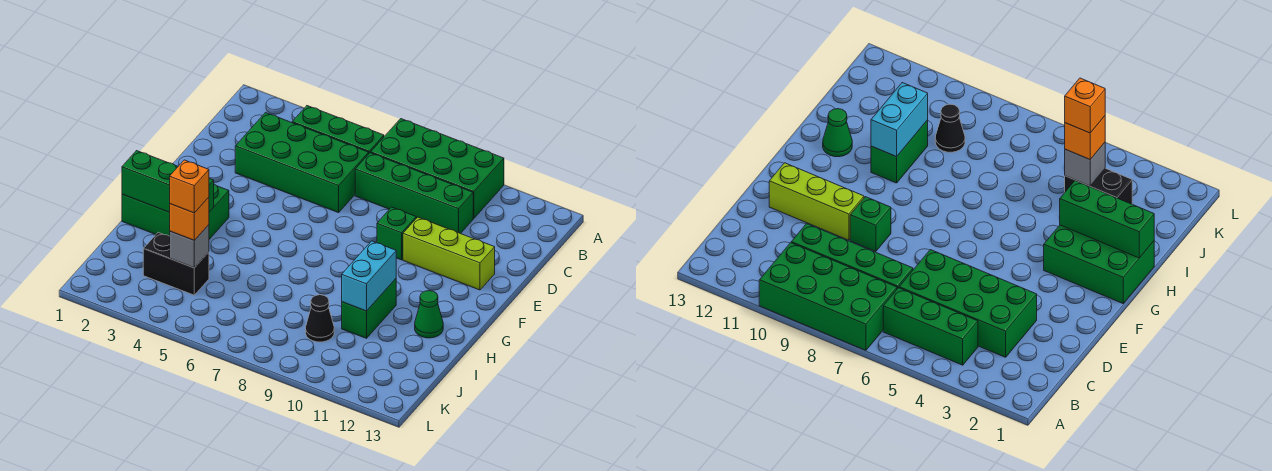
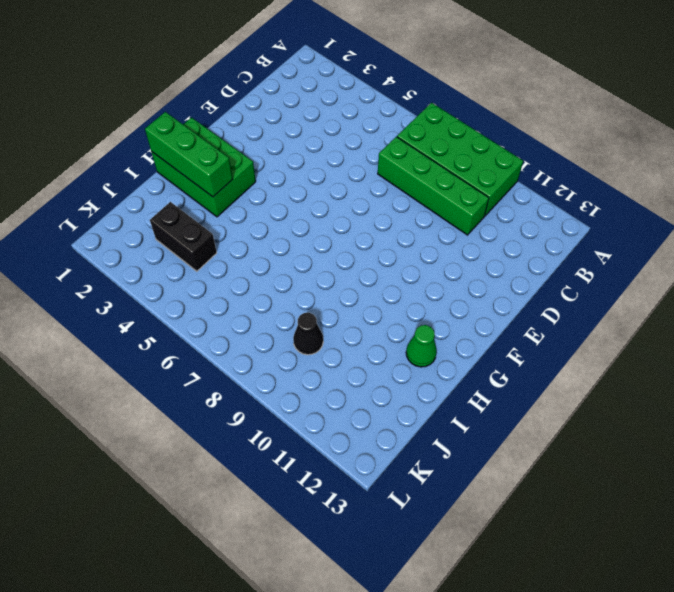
none -> green brick B4:B6 level 1
none -> green brick C3:D6 level 1
none -> green brick E9 level 1

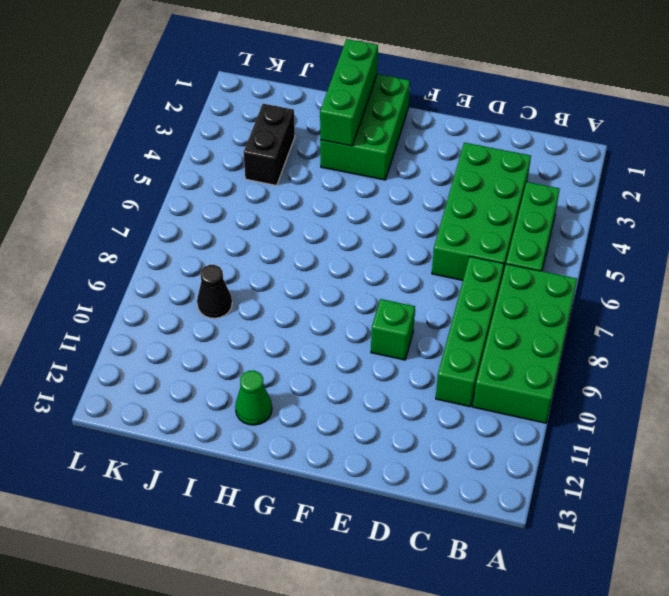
none -> lime brick E10:E12 level 1
none -> green brick H10:I10 level 1
none -> cyan brick H10:I10 level 2

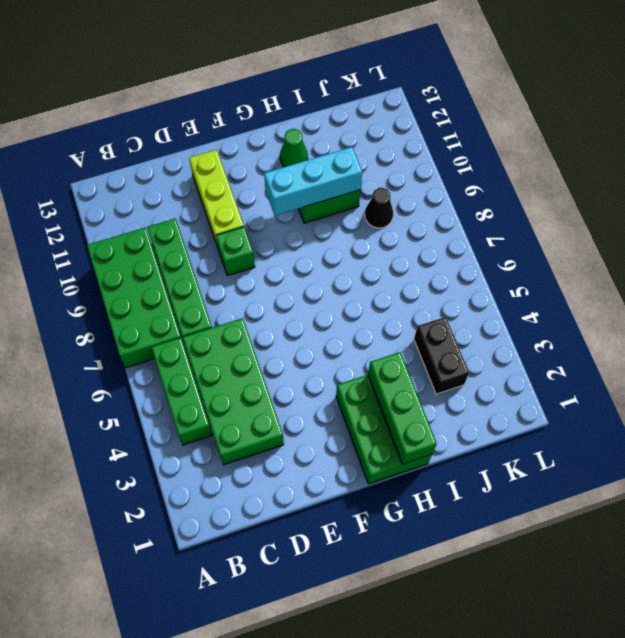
cyan brick G10:I10 level 2 -> cyan brick H10:I10 level 2
none -> grey brick J4 level 2
none -> orange brick J4 level 3
none -> orange brick J4 level 4

